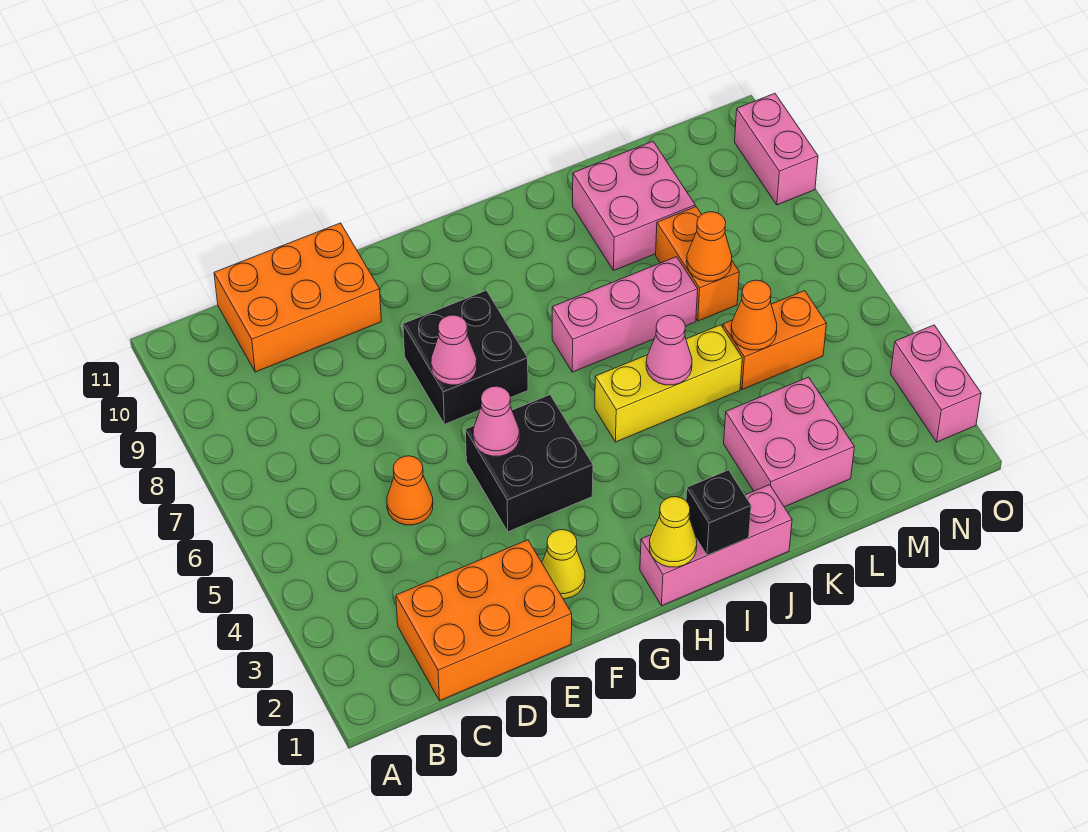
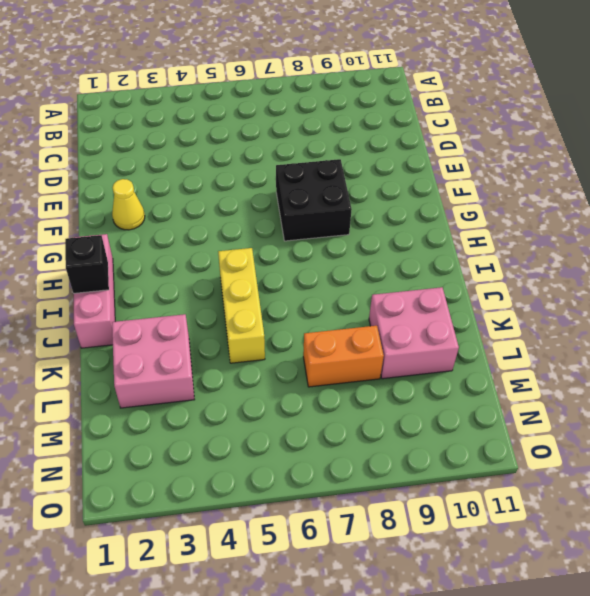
none -> orange brick C1:E2 level 1
none -> orange brick C10:E11 level 1
none -> orange cone D5 level 1

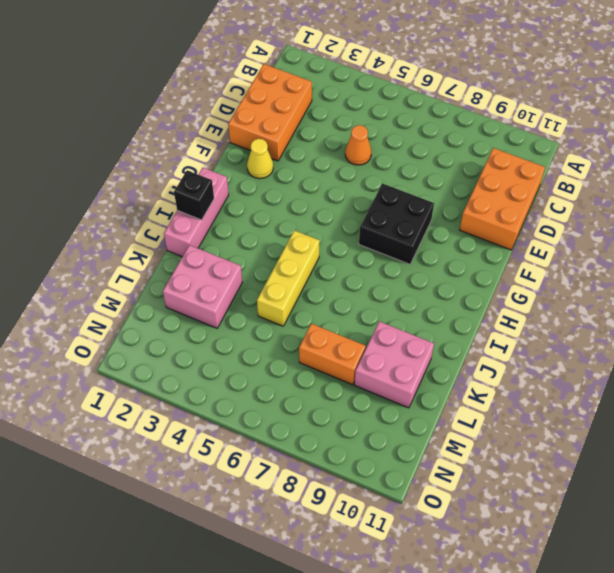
none -> black brick F4:G5 level 1
none -> pink brick I7:K7 level 1
none -> orange brick L5:M5 level 1

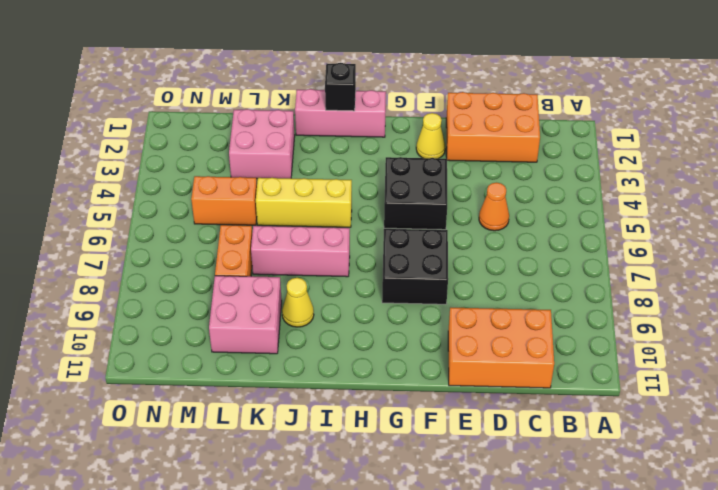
yellow cone J9 level 1 -> yellow cone H1 level 2
none -> pink brick O2:O3 level 1
none -> pink brick O9:O10 level 1
none -> pink cone F5 level 2

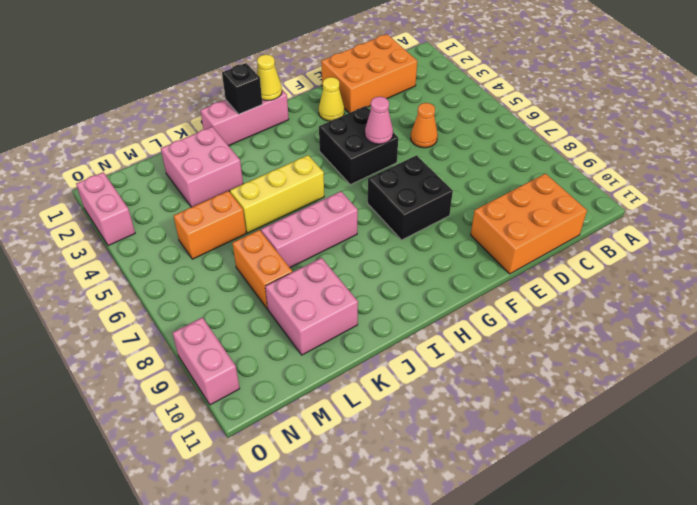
none -> pink cone F7 level 2
none -> pink cone J5 level 2
none -> orange cone L5 level 2

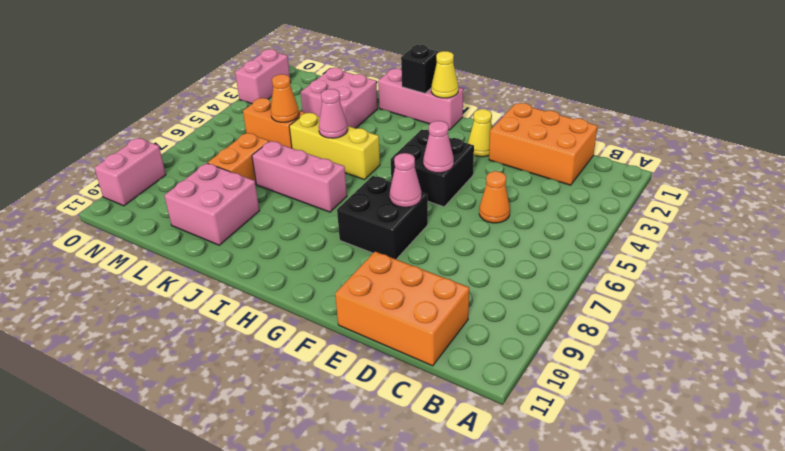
none -> orange cone L7 level 2

